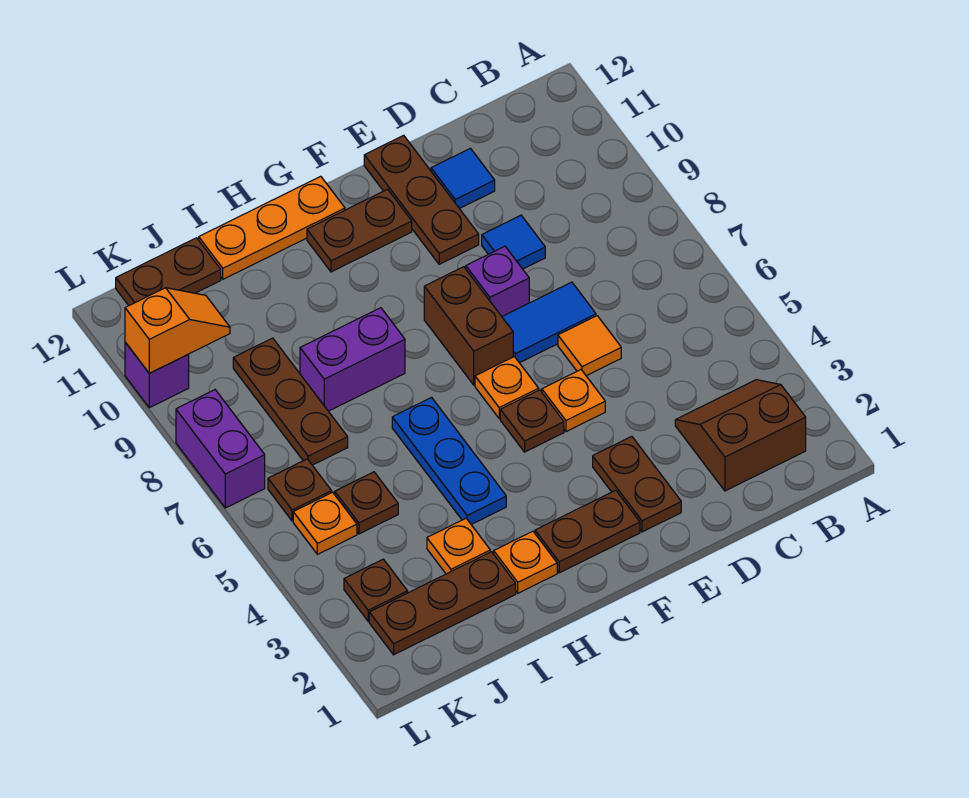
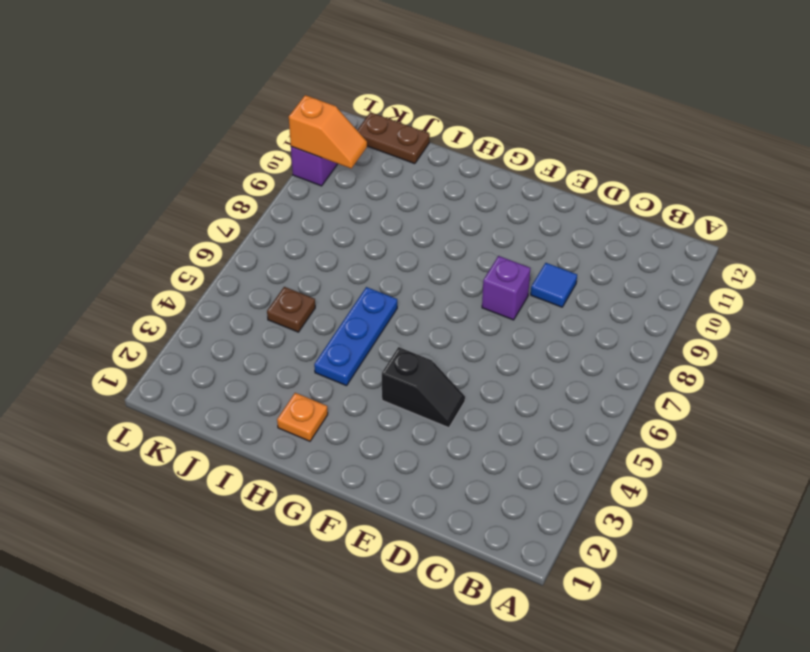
black slope E4:F4 level 1 top F -> none
none -> brown slope B2:C3 level 1 top 2
none -> orange tile D6 level 1
none -> blue tile D7:E7 level 1

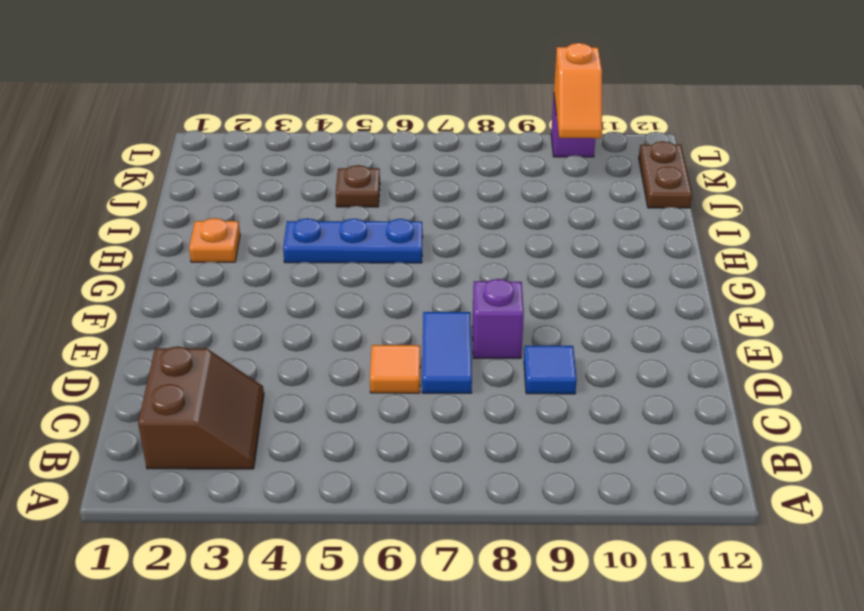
none -> blue tile D11 level 1
none -> brown plate E2:E3 level 1
none -> orange plate E5 level 1

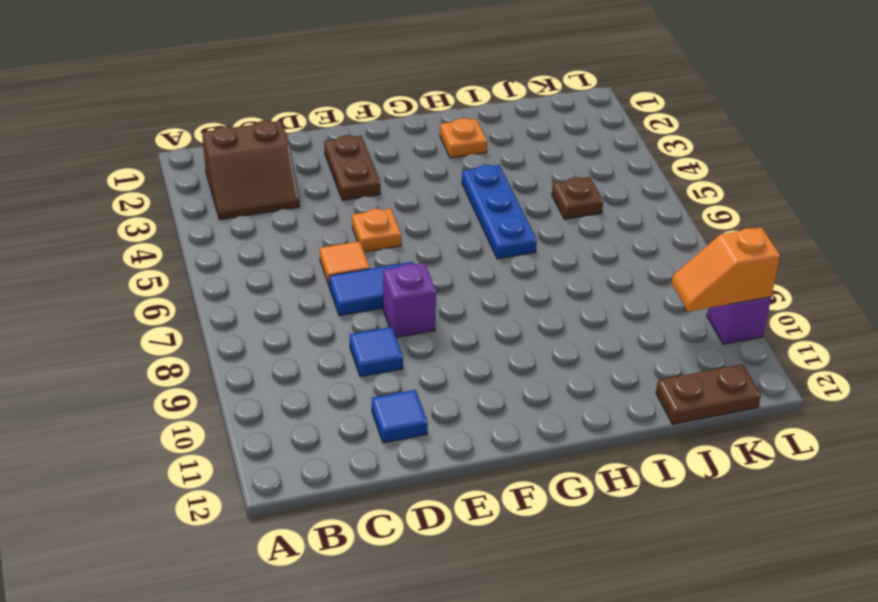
none -> brown plate E10:E12 level 1
none -> brown plate F2:G2 level 1
none -> brown plate F5 level 1

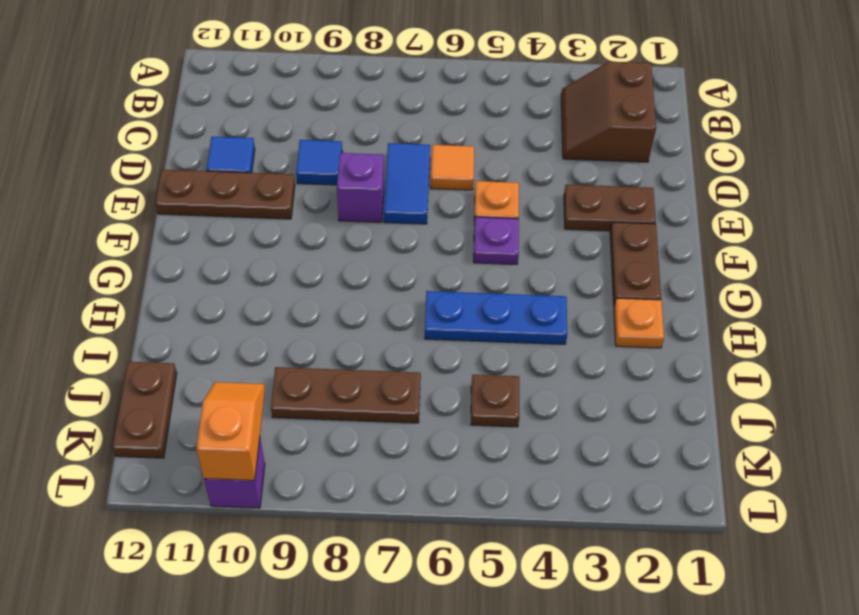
purple plate F5 level 1 -> brown plate F5 level 1
none -> orange plate F6 level 1
none -> brown brick F7:F8 level 1
none -> brown plate F11:G11 level 1

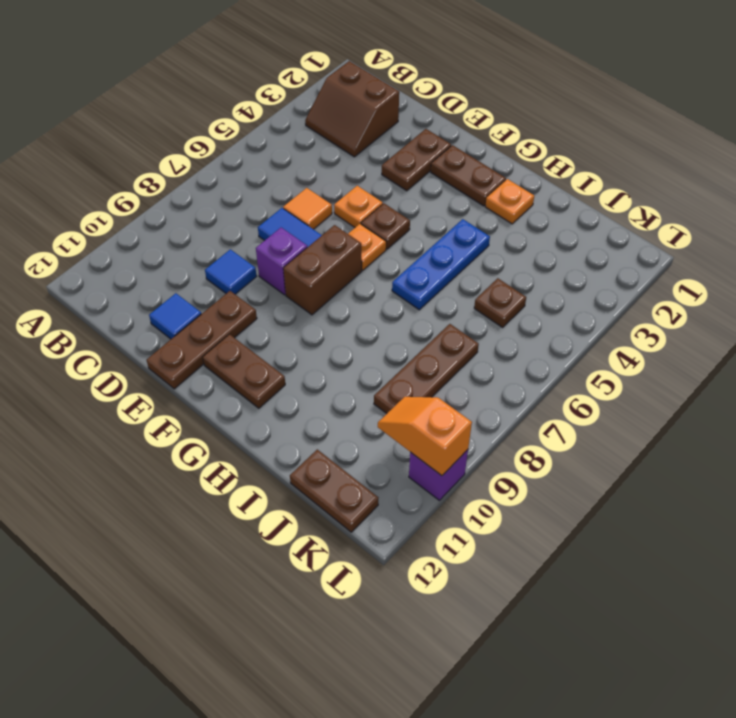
none -> orange plate G12:I12 level 1
none -> purple brick H8:I8 level 1
none -> brown plate I2:K2 level 1

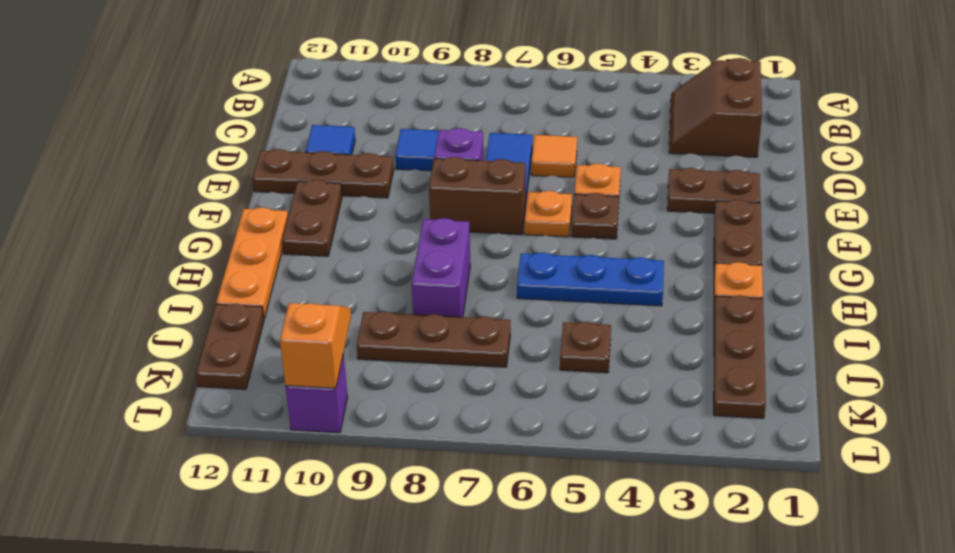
none -> orange plate I3 level 1
none -> brown plate K3 level 1
none -> orange plate K5 level 1

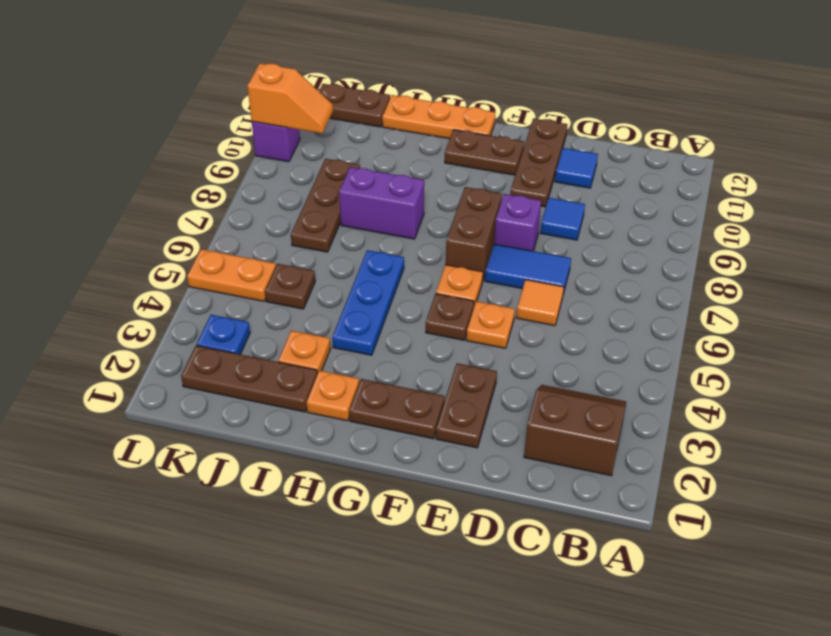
blue plate K3 level 1 -> brown plate K3 level 1
orange plate K5:L5 level 1 -> orange plate K5 level 1
none -> brown plate K6 level 1
none -> purple brick L7:L8 level 1

